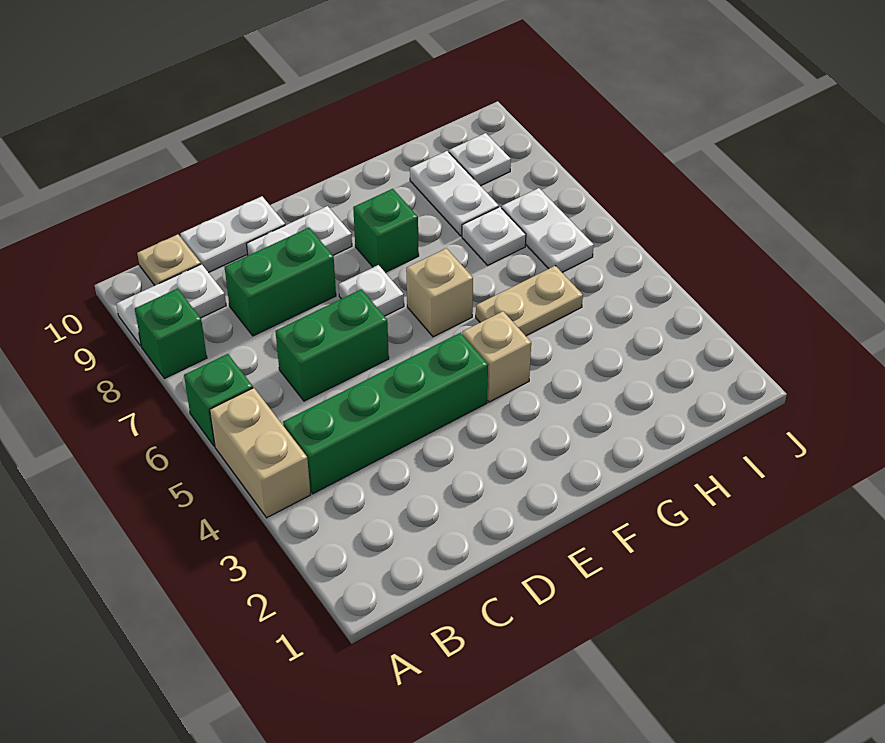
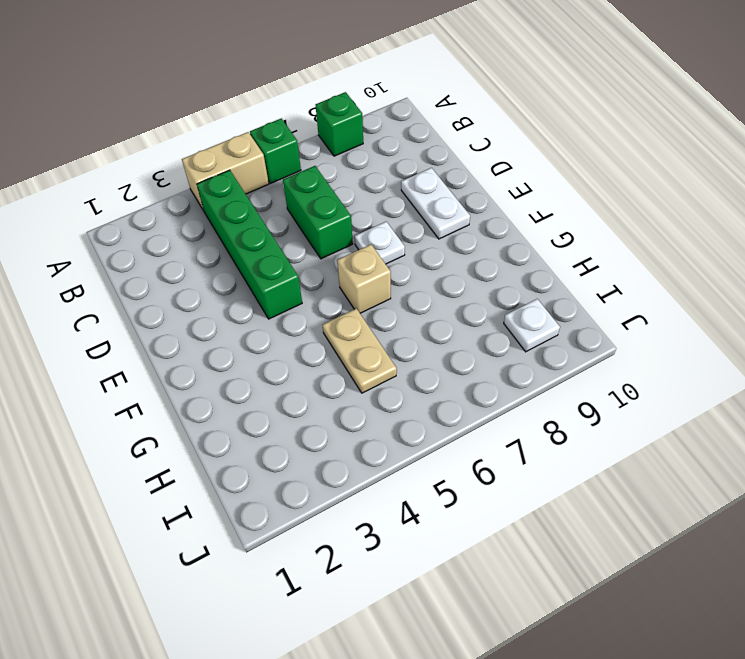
none -> white plate A9:B9 level 1
none -> tan plate B10 level 1
none -> green brick C8:D8 level 1

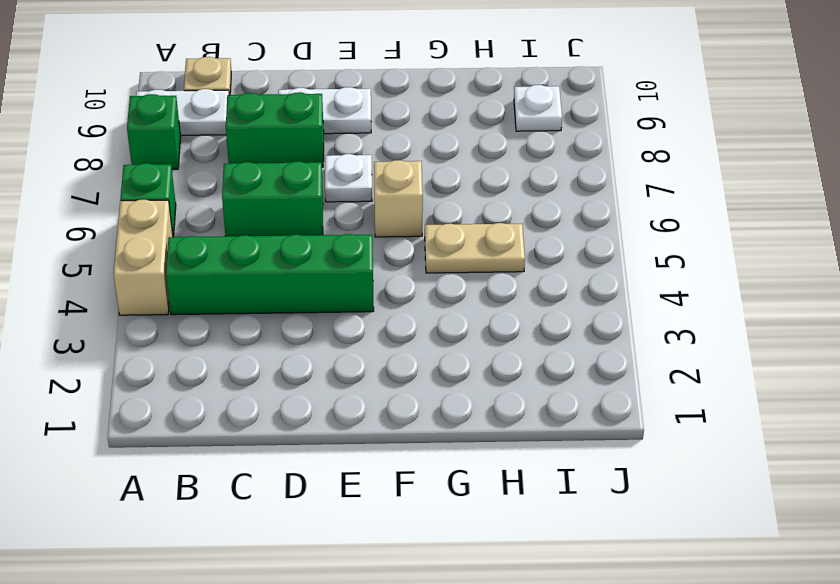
none -> white plate C10:D10 level 1
none -> tan brick F4 level 1
none -> green brick F8 level 1

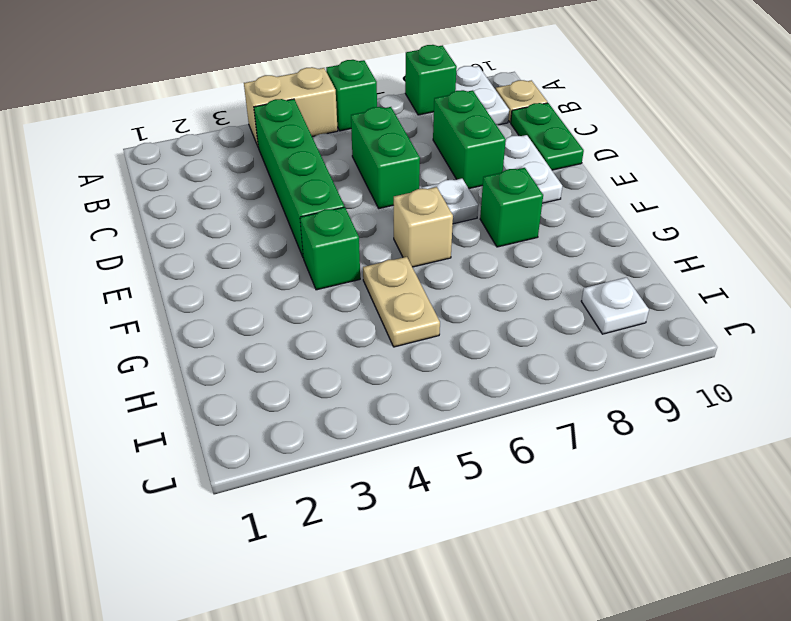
green plate C10:D10 level 1 -> white plate C10:D10 level 1
green brick F4 level 1 -> tan brick F4 level 1
none -> white plate H7 level 1
none -> white plate H8:H9 level 1
none -> white plate I6:I7 level 1

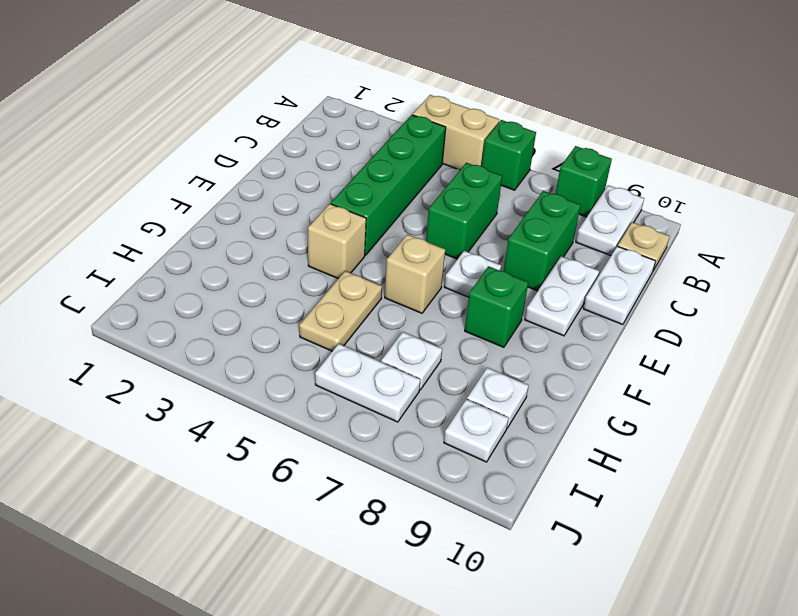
white plate H9 level 1 -> white plate H8:H9 level 1

